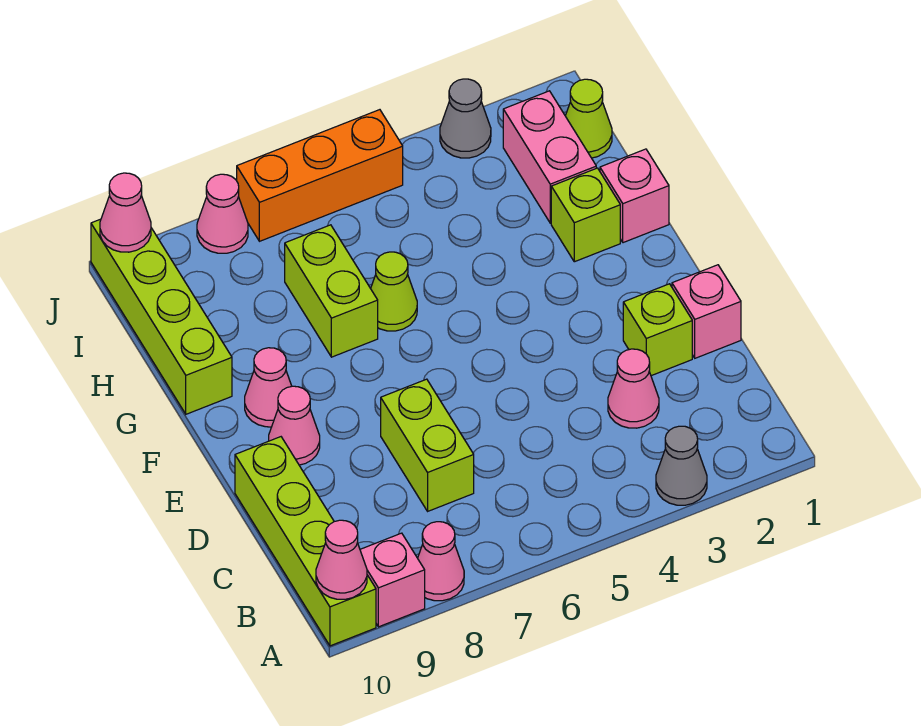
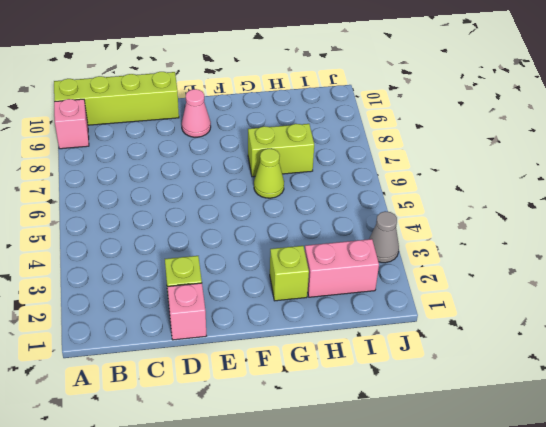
none -> grey cone A3 level 1
none -> pink cone A8 level 1
none -> pink cone C3 level 1

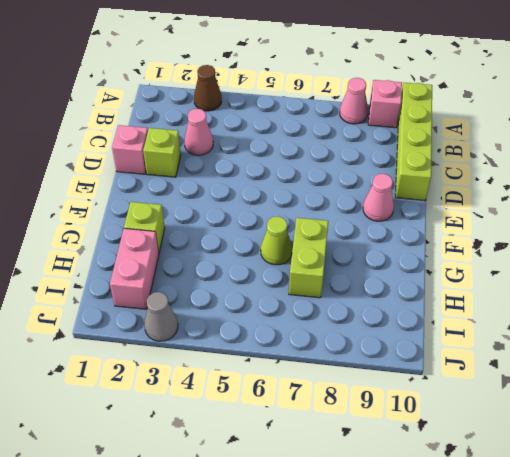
brown cone A3 level 1 -> grey cone A3 level 1
none -> lime brick C7:D7 level 1
none -> pink cone F9 level 1
none -> pink brick G1 level 1

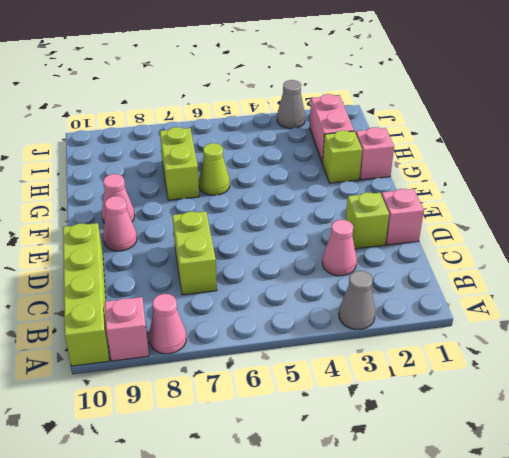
none -> lime brick G10:J10 level 1
none -> lime cone I1 level 1
none -> orange brick J5:J7 level 1

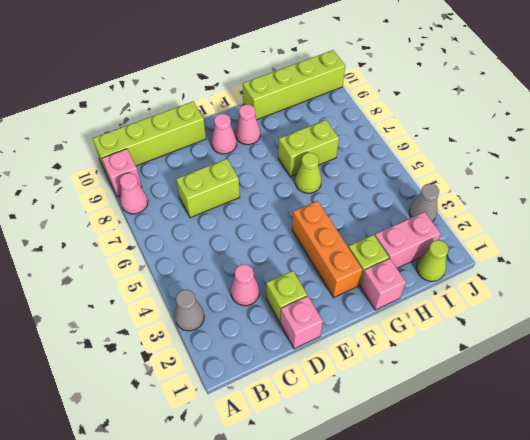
orange brick F2:F4 level 1 -> orange brick J5:J7 level 1
none -> pink cone J8 level 1
none -> pink cone A10 level 2
none -> pink cone J10 level 2

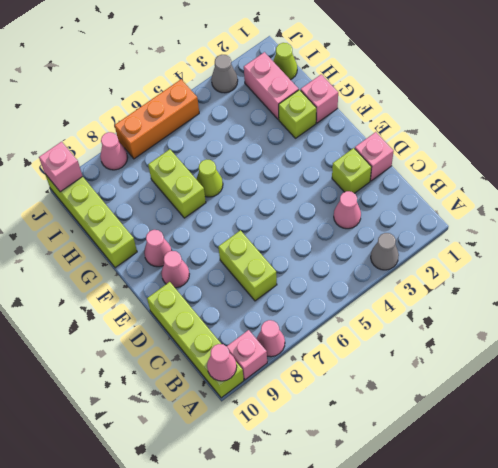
pink brick J10 level 2 -> pink cone J10 level 2

